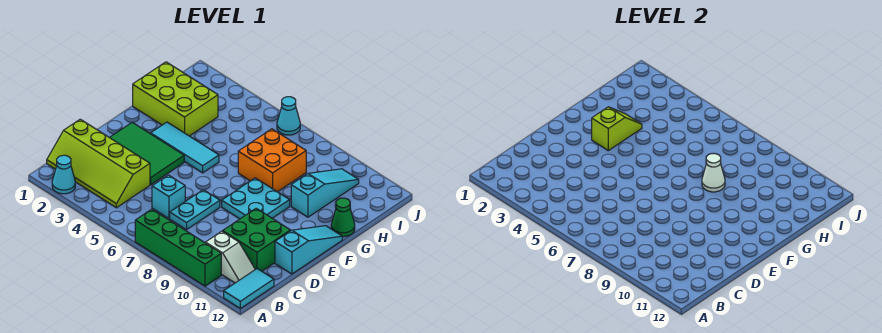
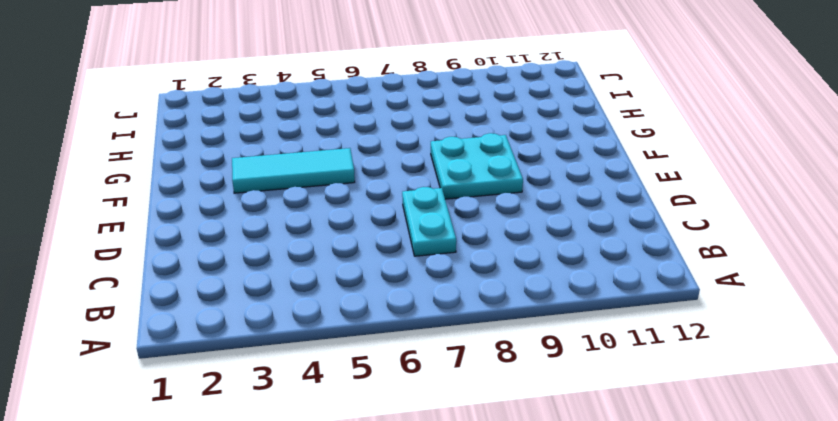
none -> cyan cone A2 level 1
none -> green brick A7:A10 level 1
none -> cyan tile A12:B12 level 1

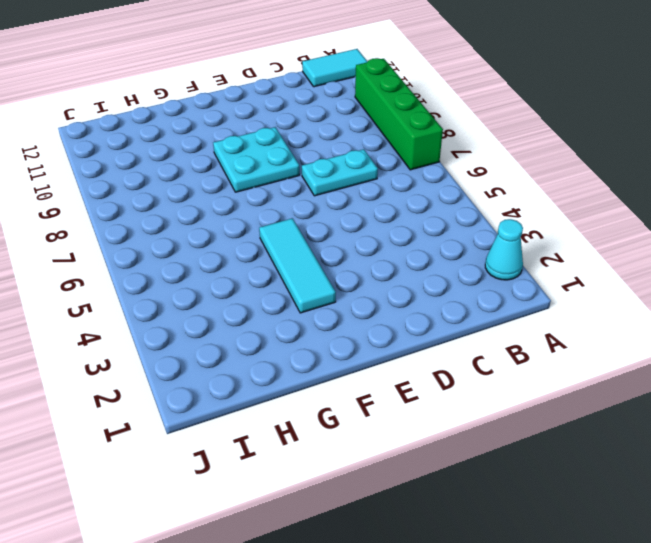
none -> lime slope B1:C4 level 1 top C
none -> white slope B10:B11 level 1 top 10
none -> cyan brick C6 level 1

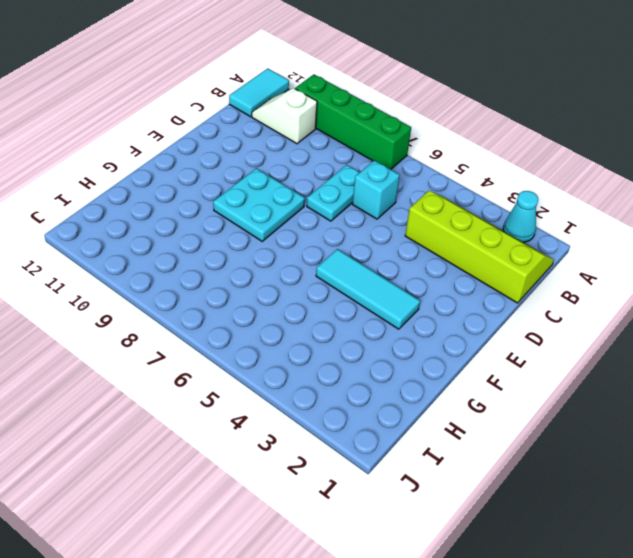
none -> green brick C10:D11 level 1
none -> green tile D2:E4 level 1
none -> cyan slope D12:F12 level 1 top D

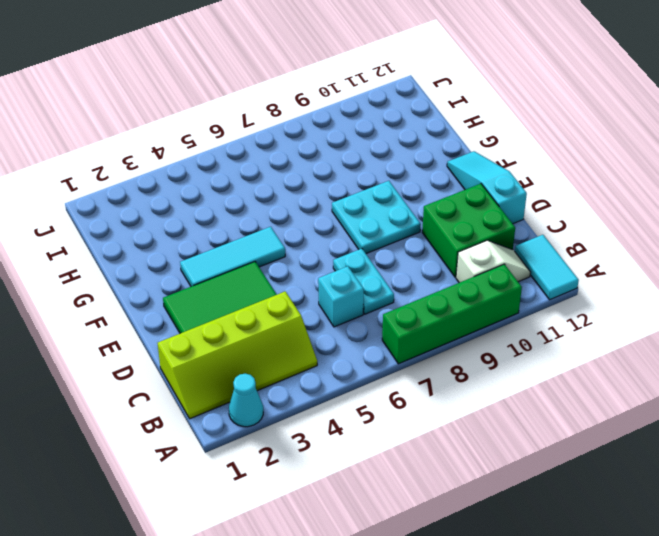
none -> lime brick G1:H3 level 1
none -> orange brick G7:H8 level 1
none -> cyan slope G10:I10 level 1 top G

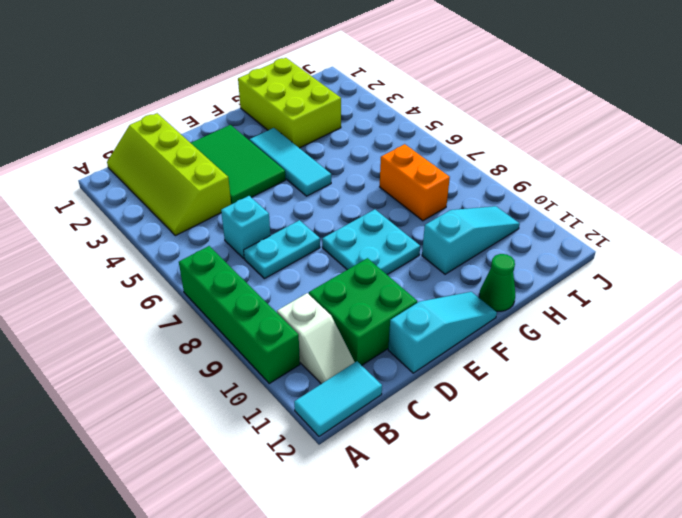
orange brick H7:H8 level 1 -> orange brick G7:H8 level 1
none -> cyan cone A2 level 1
none -> cyan cone J6 level 1
none -> lime slope F3:G3 level 2 top F

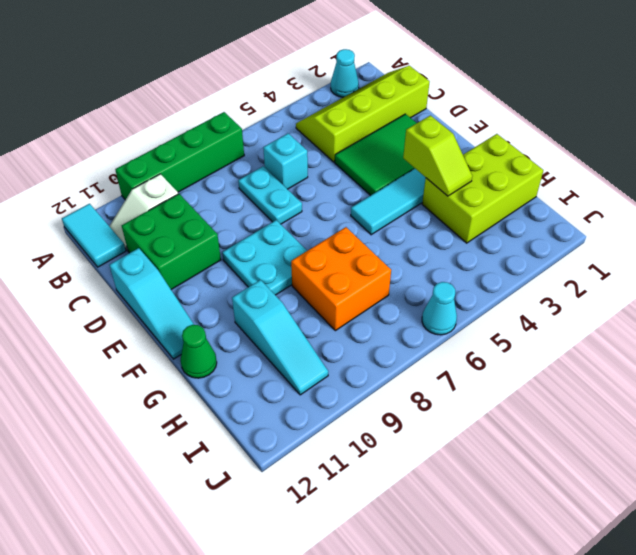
none -> white cone G8 level 2

